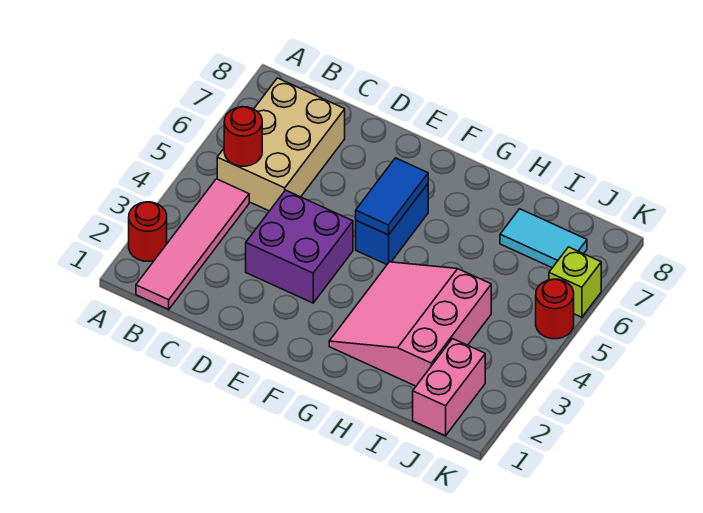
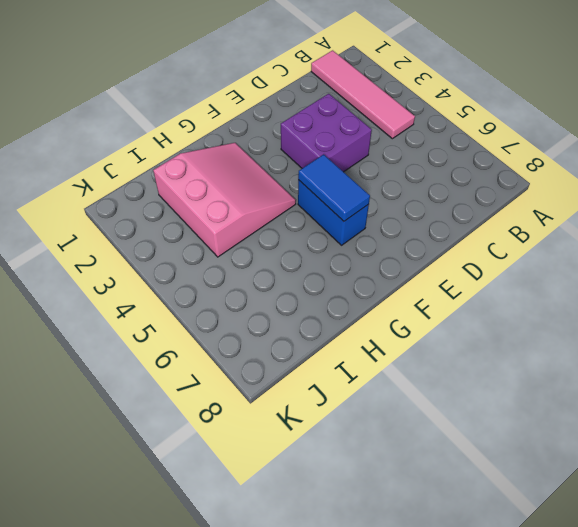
none -> red round brick A2 level 1
none -> tan brick B5:C7 level 1
none -> cyan tile I7:J7 level 1

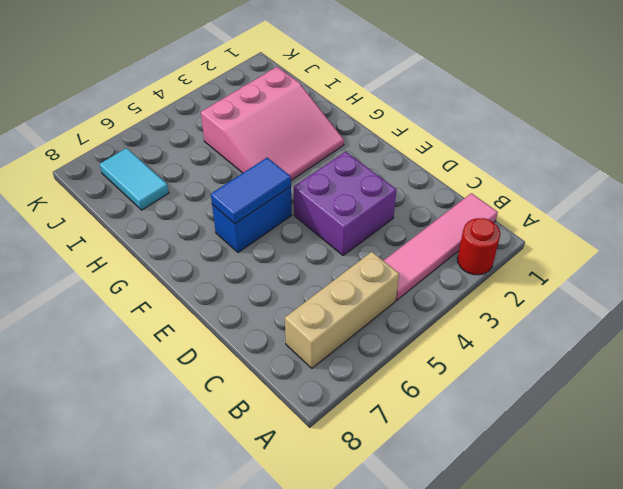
tan brick B5:B7 level 1 -> tan brick B5:C7 level 1
none -> pink brick J1:J2 level 1
none -> red round brick K5 level 1
none -> lime brick K6 level 1

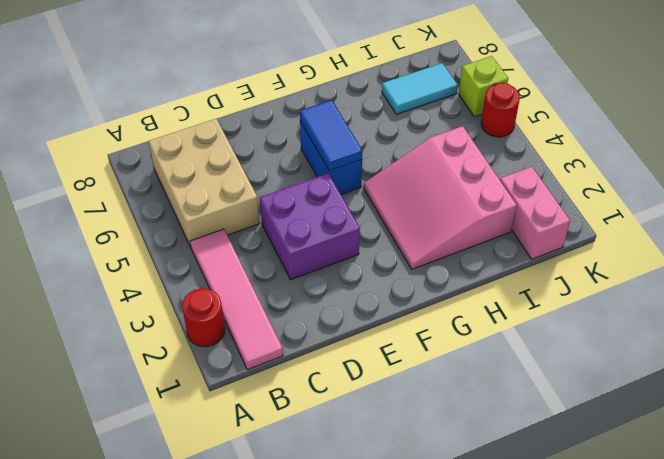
none -> red round brick B5 level 2

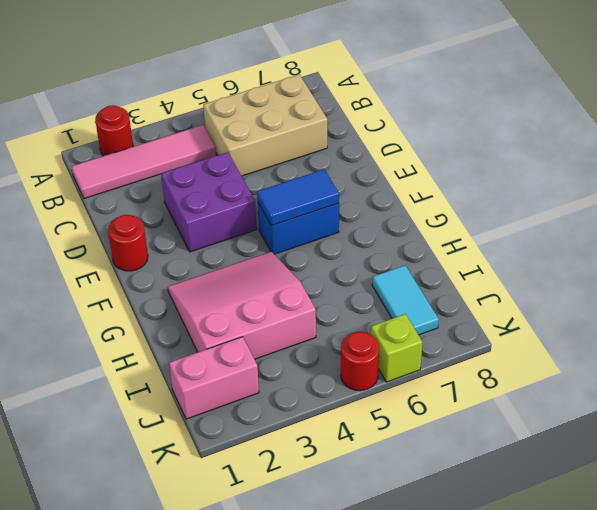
red round brick E1 level 1 -> red round brick B5 level 2

